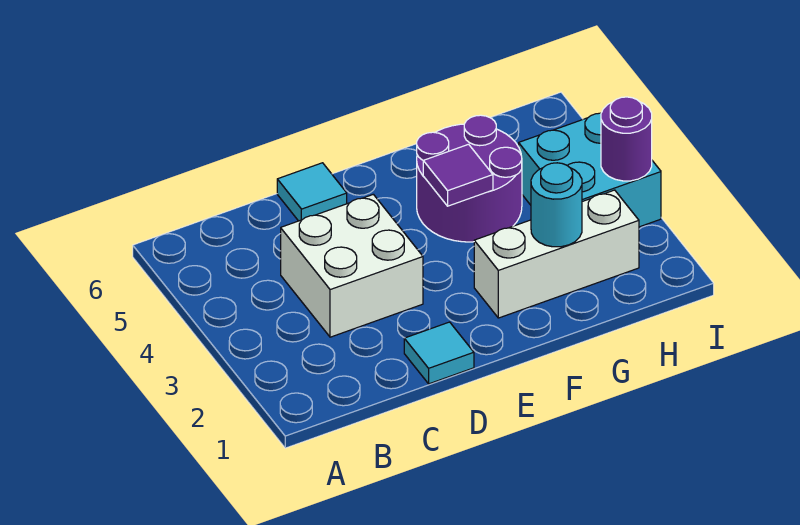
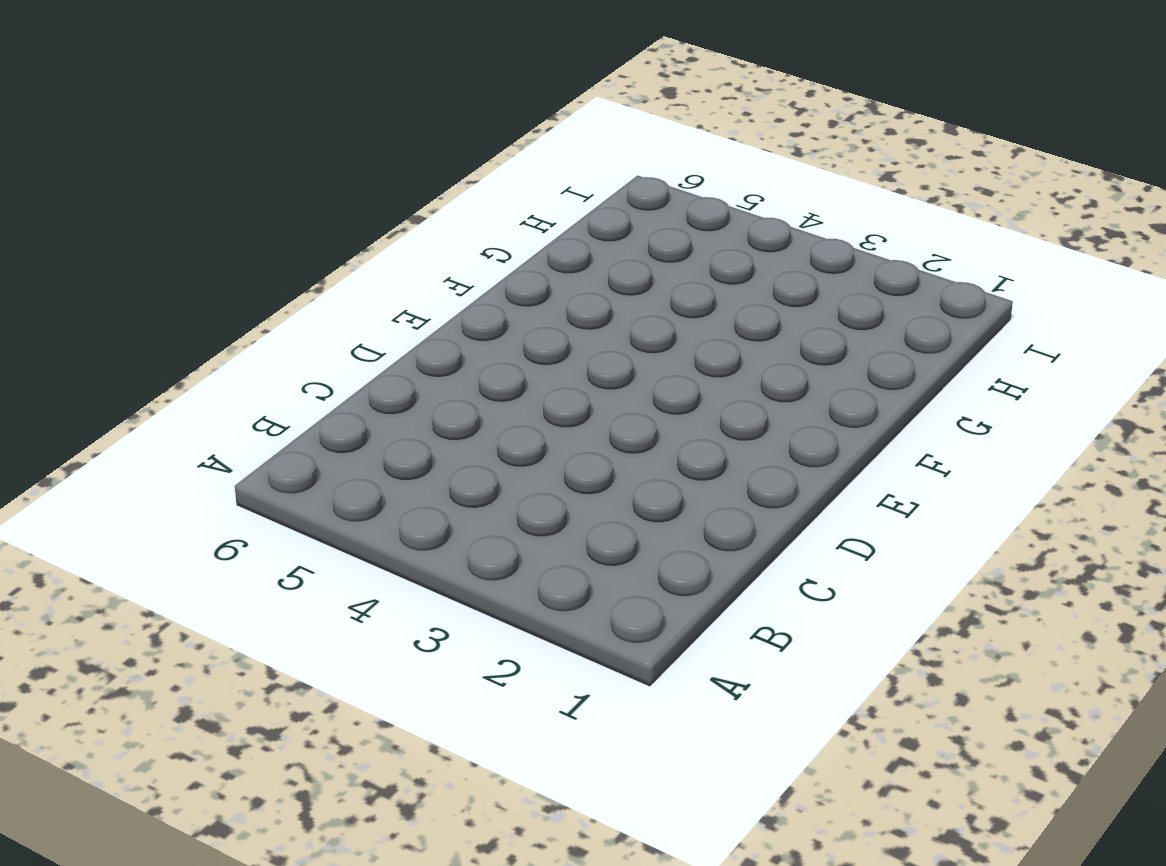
none -> white brick C3:D4 level 1
none -> cyan tile D1 level 1

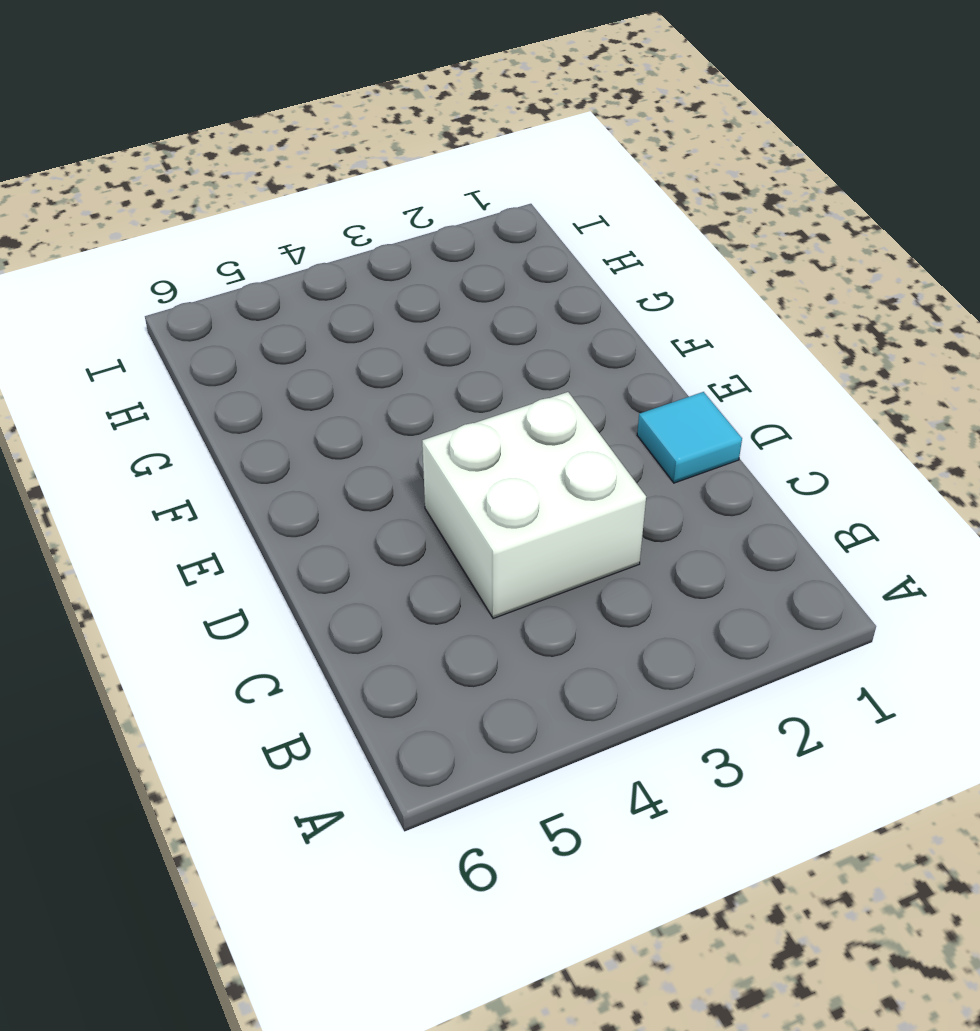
none -> cyan tile D6 level 1
none -> white brick F2:H2 level 1

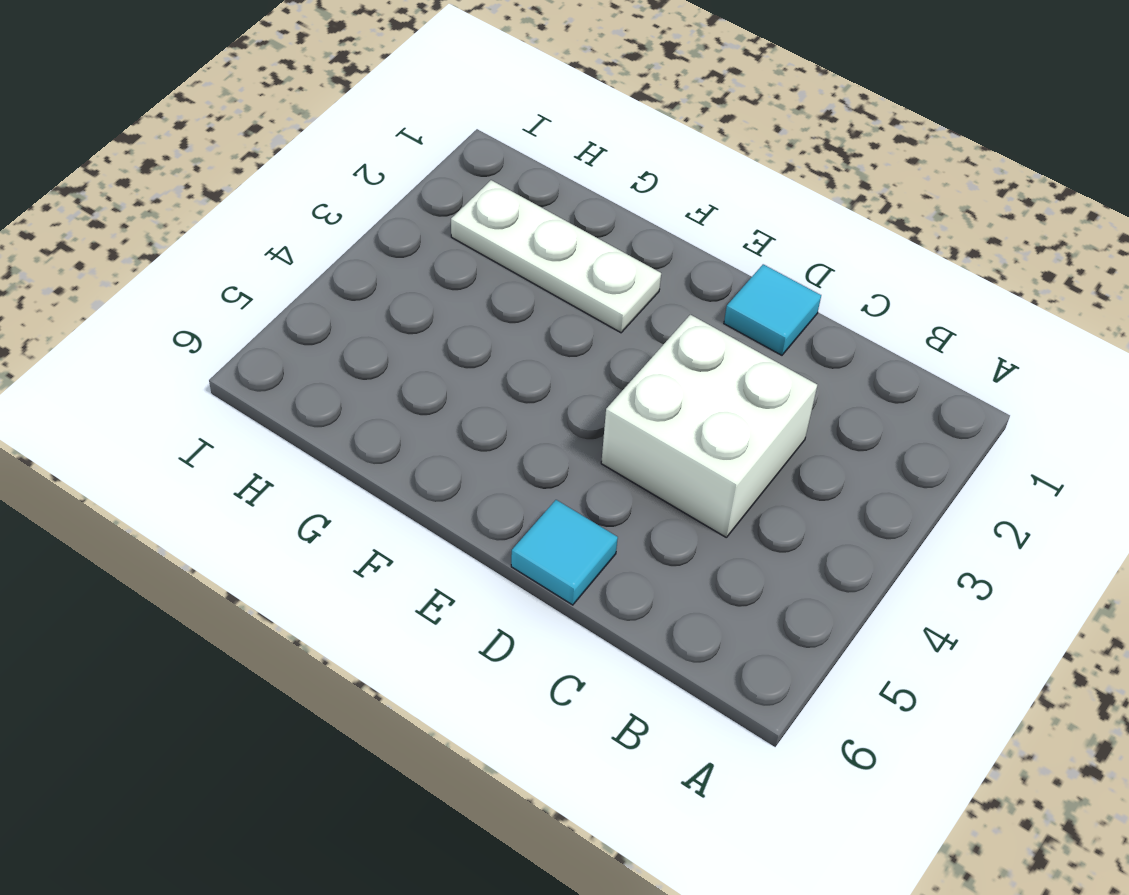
white plate F2:H2 level 1 -> white brick F2:H2 level 1
none -> purple round brick F4:G5 level 1
none -> cyan brick H3:I4 level 1

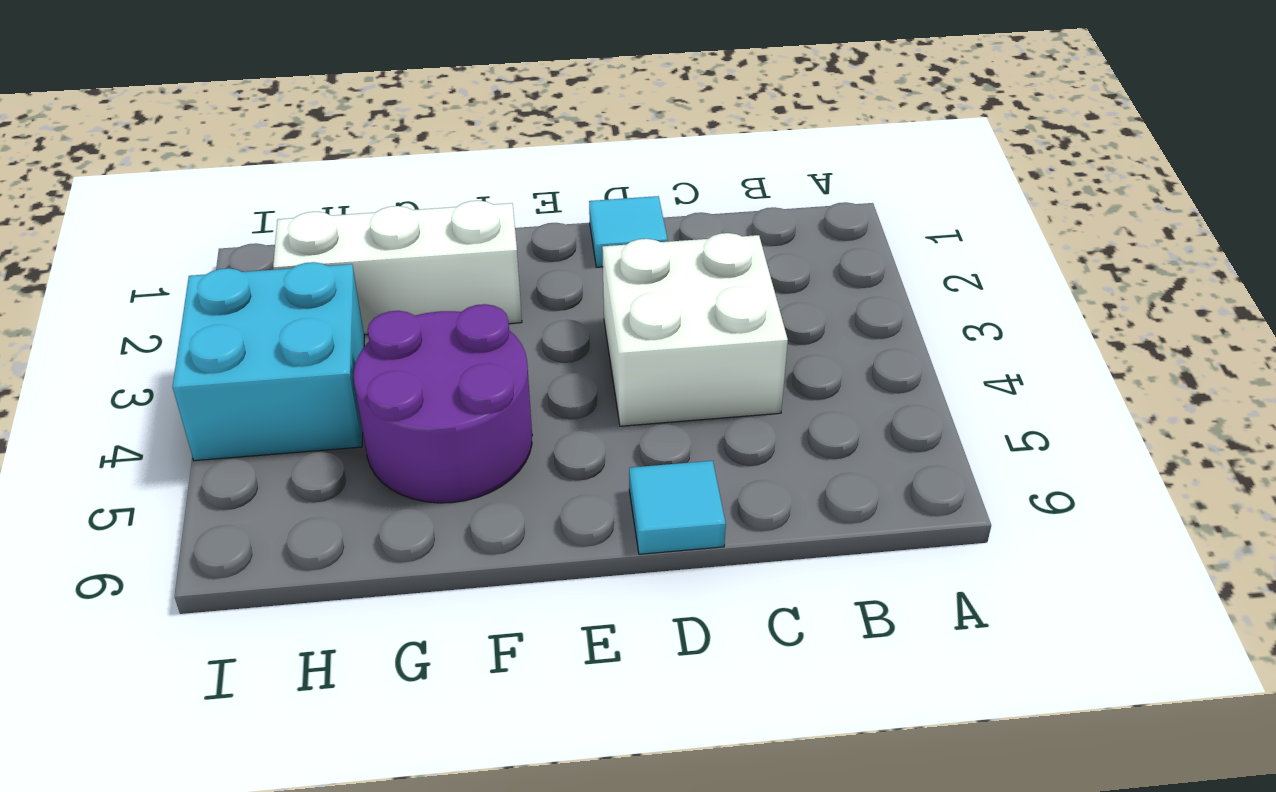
none -> purple tile F4 level 2
none -> cyan round brick G2 level 2

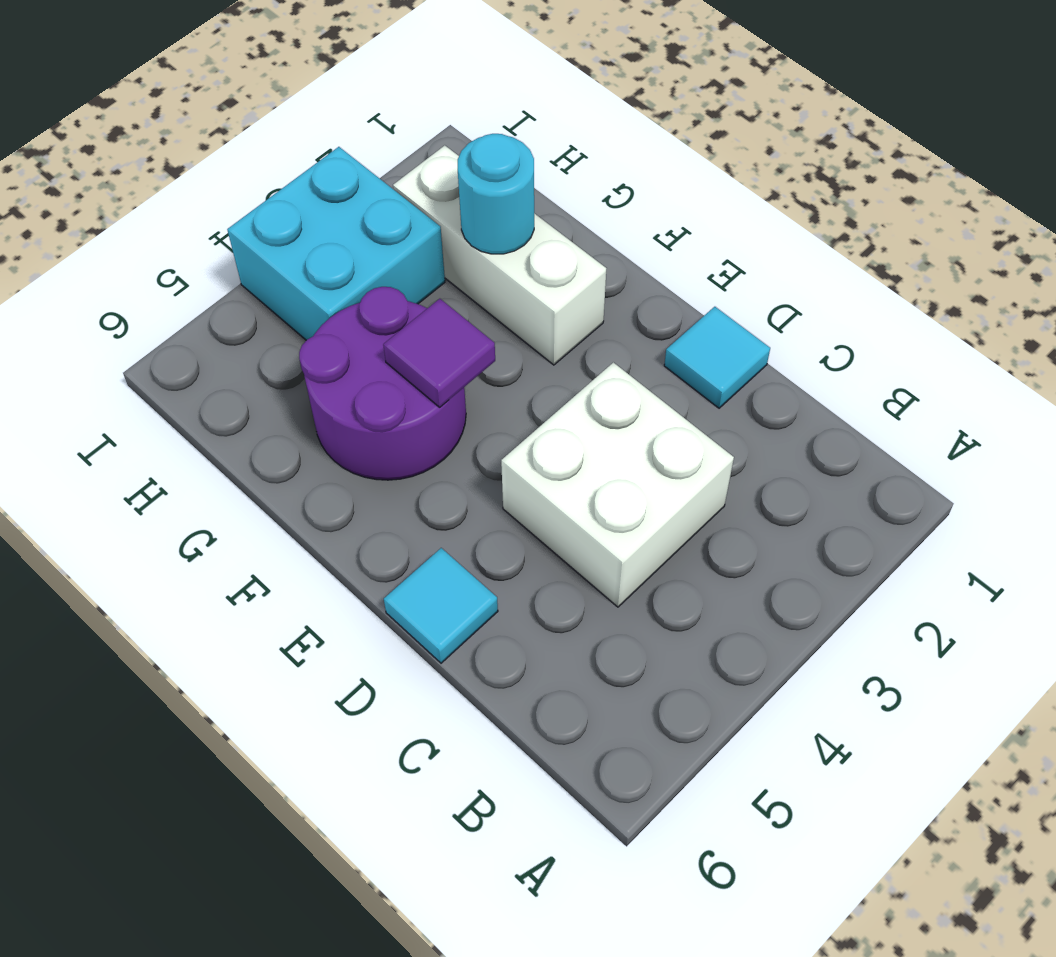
none -> purple round brick I3 level 2

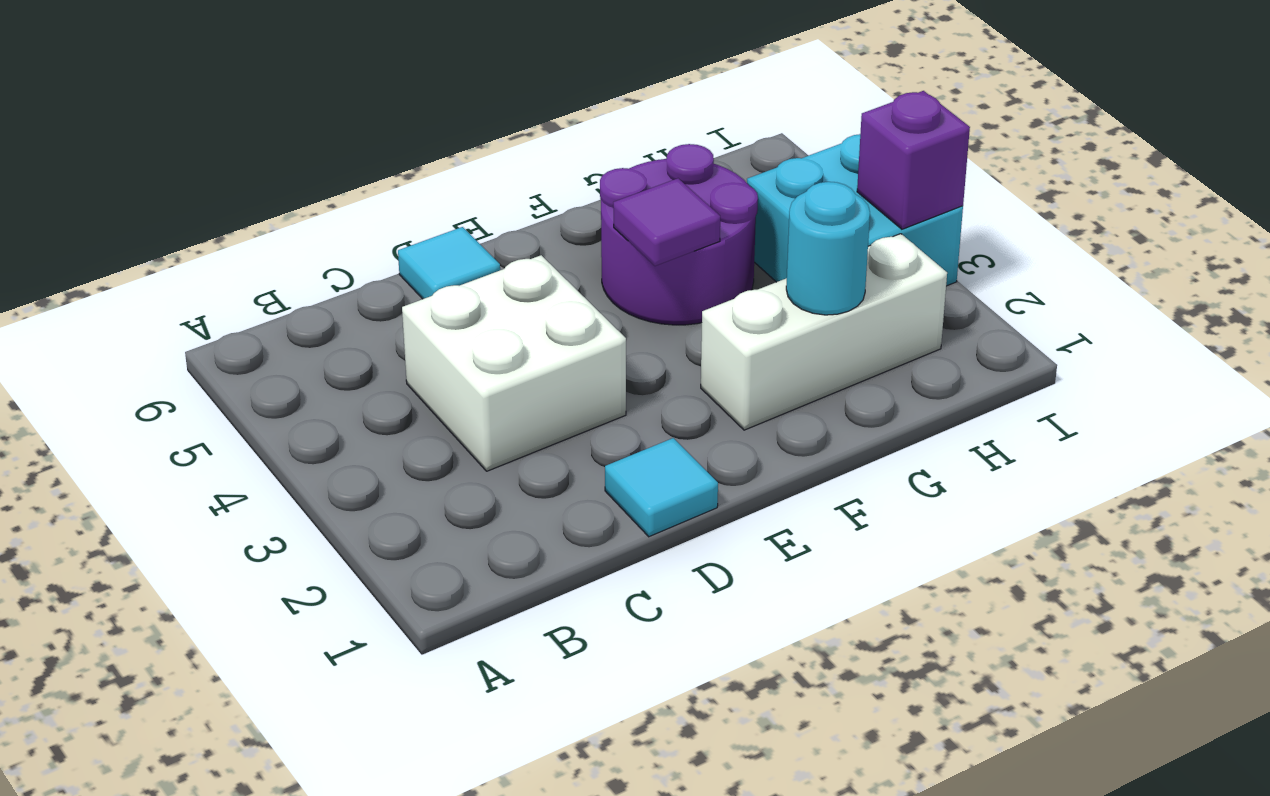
purple brick I3 level 2 -> purple round brick I3 level 2

